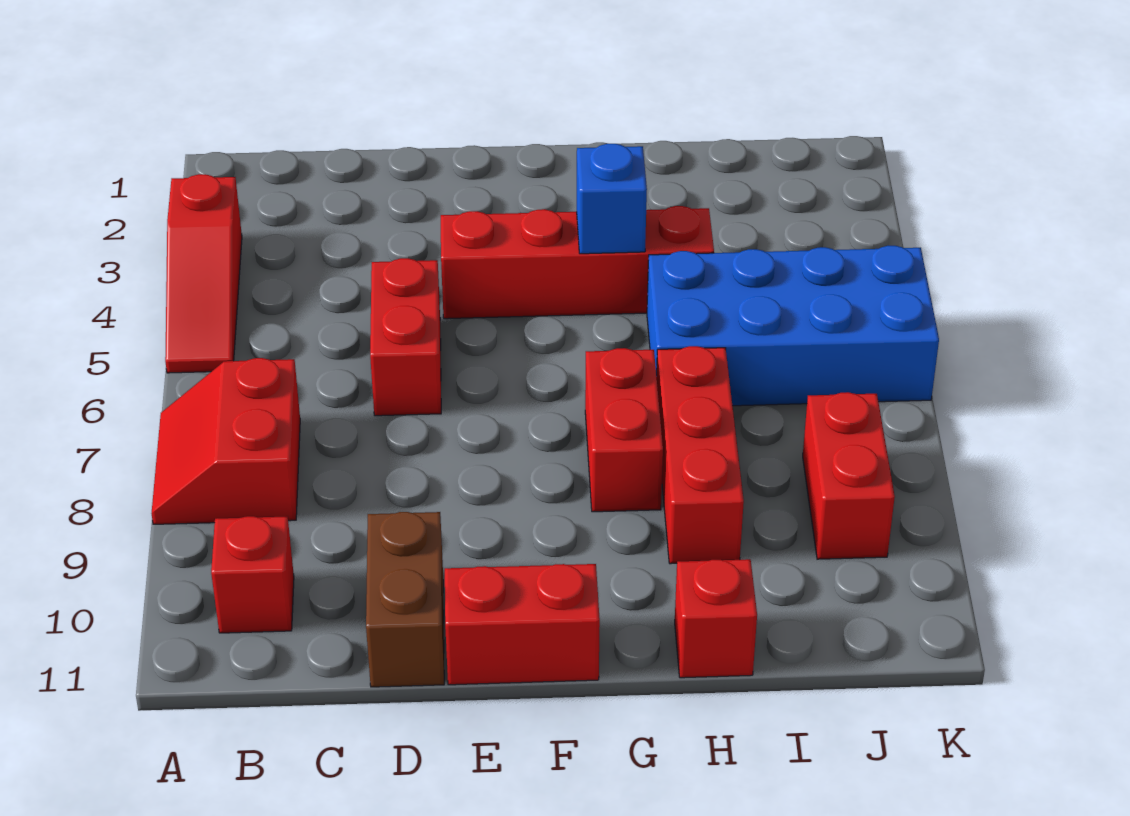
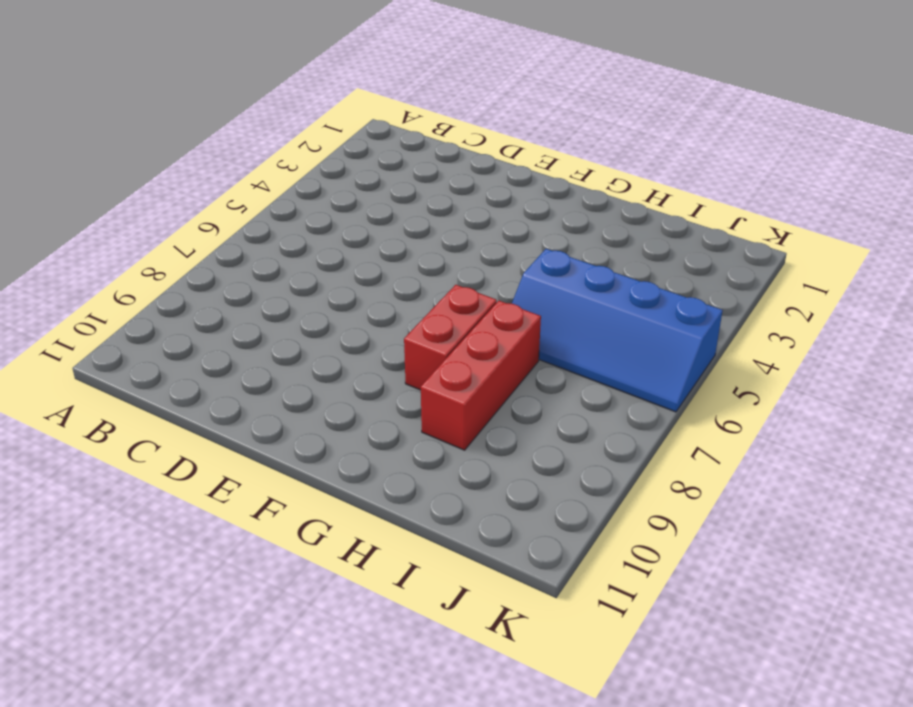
blue slope H5:K6 level 1 top 5 -> blue brick H5:K6 level 1
none -> red slope A3:A5 level 1 top 3
none -> red slope A7:B8 level 1 top B
none -> red brick B10 level 1

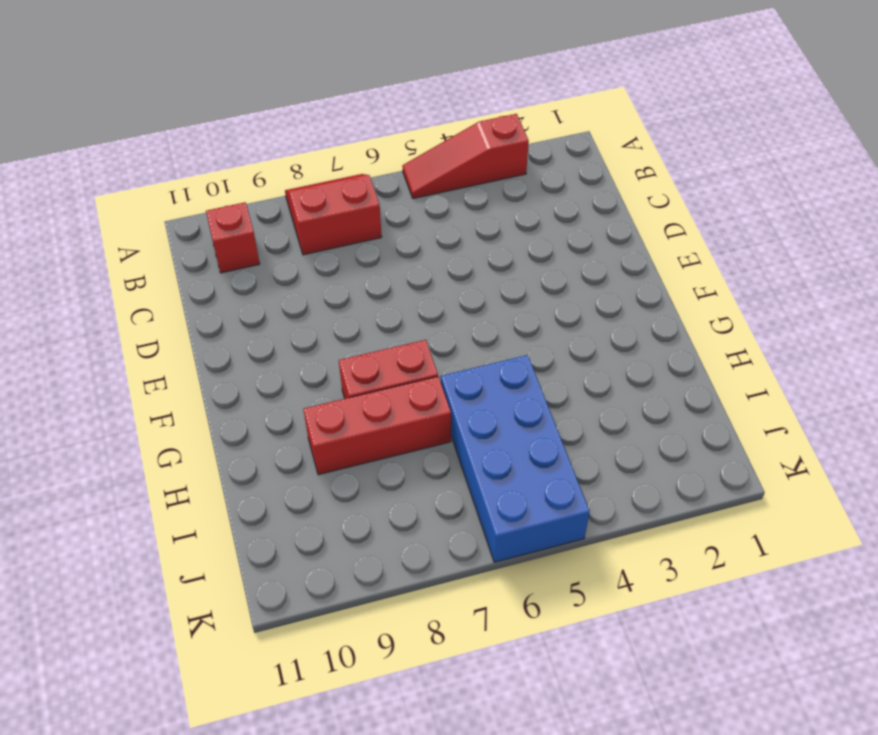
none -> red brick D5:D6 level 1
none -> brown brick D10:D11 level 1
none -> red brick E4:H4 level 1

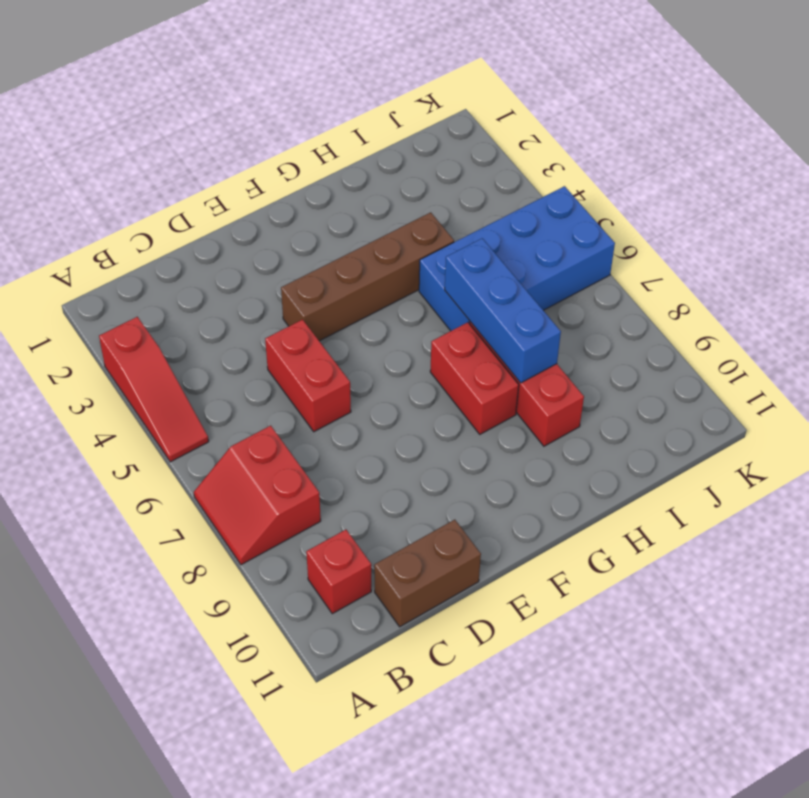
brown brick C11:D11 level 1 -> brown brick D10:D11 level 1
brown brick E4:H4 level 1 -> red brick E4:H4 level 1
blue brick H6:H8 level 2 -> none
none -> red brick E11:F11 level 1
none -> red brick H11 level 1
none -> red brick J8:J9 level 1

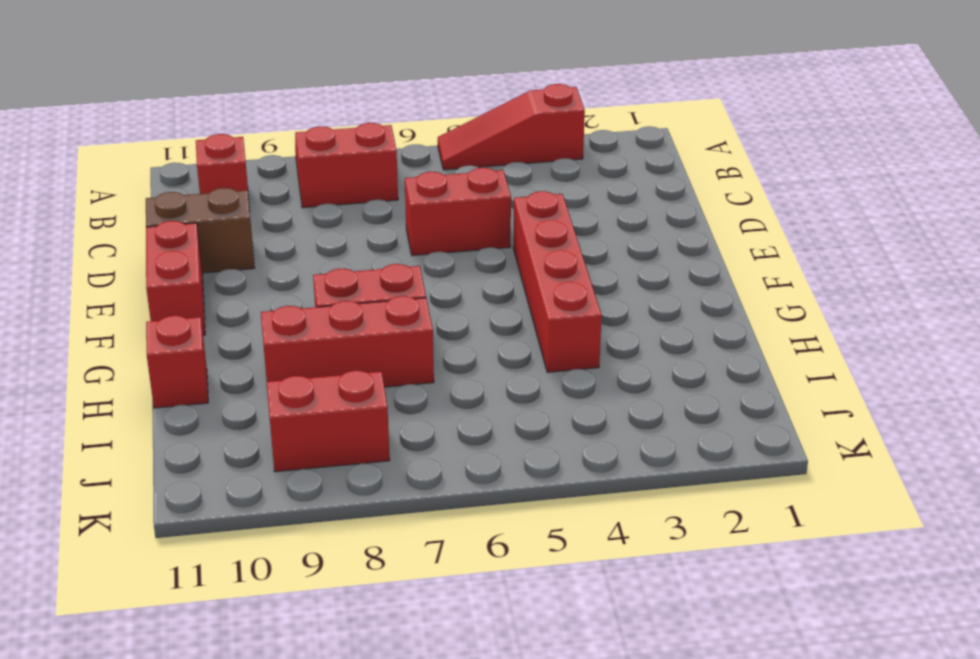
none -> blue brick H5:K6 level 1
none -> blue brick G4 level 2

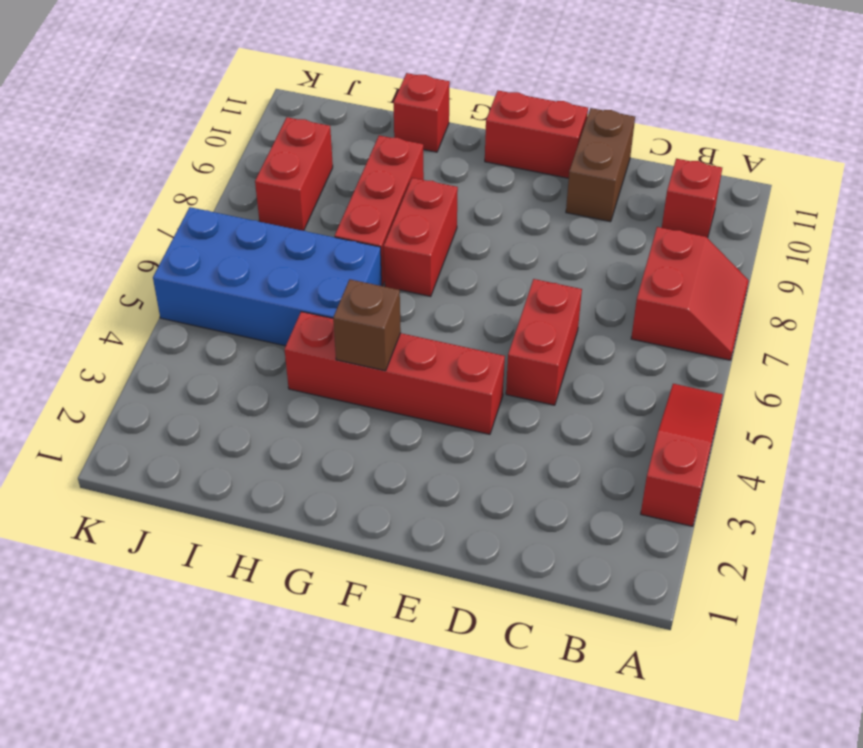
brown brick G4 level 2 -> blue brick G4 level 2

